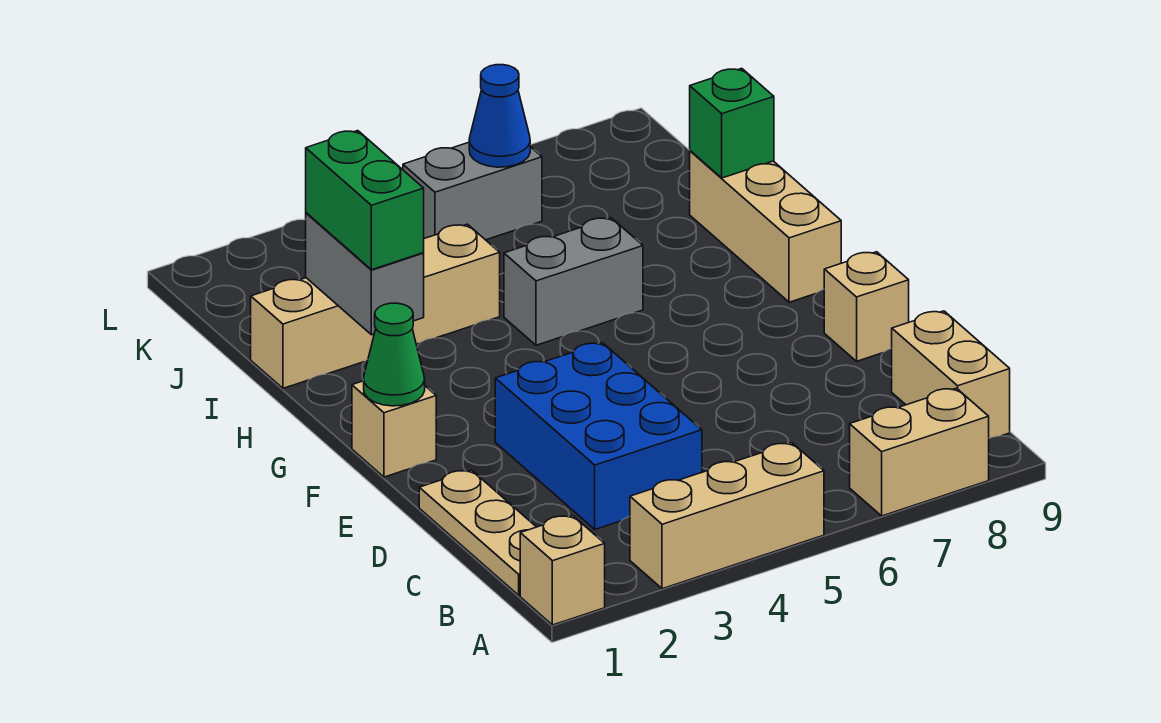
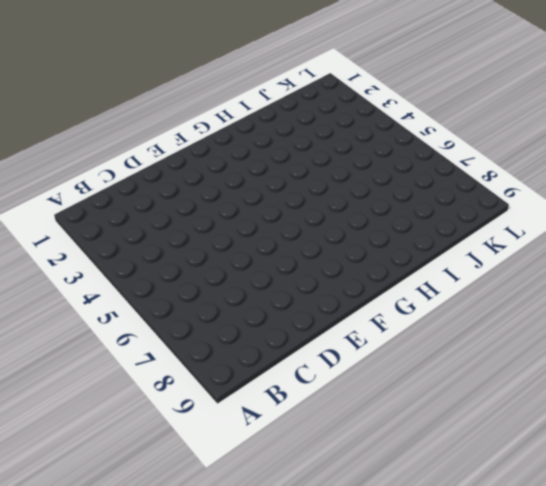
none -> tan brick A1 level 1
none -> tan brick A3:A5 level 1
none -> tan brick A7:A8 level 1

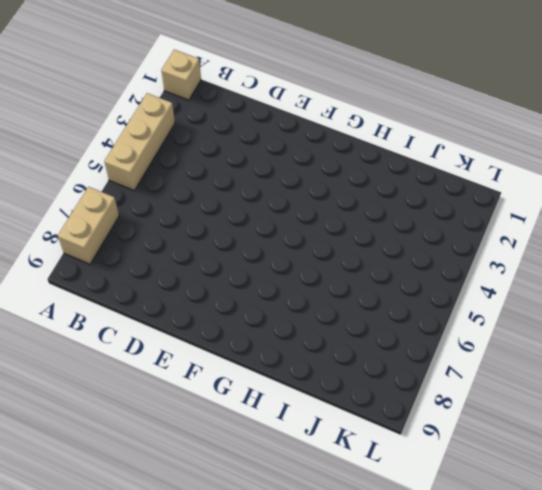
none -> tan plate B1:D1 level 1
none -> tan brick B9:C9 level 1
none -> blue brick C3:E4 level 1

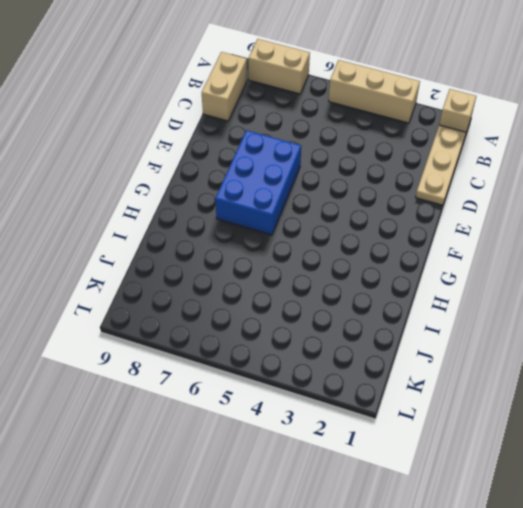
blue brick E6:G7 level 1 -> blue brick C3:E4 level 1
none -> tan brick E9 level 1
none -> tan brick F1 level 1
none -> tan brick G9:I9 level 1

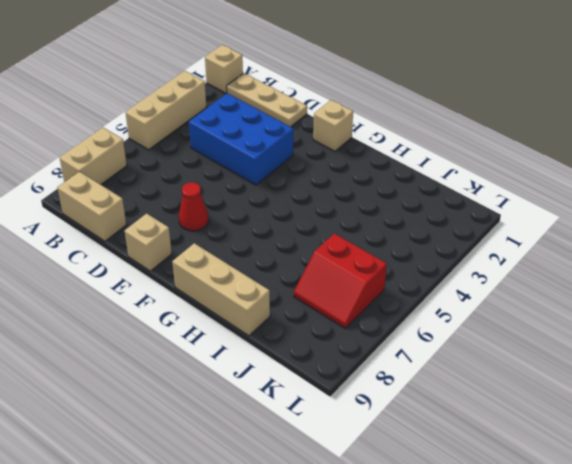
red cone E7 level 1 -> none
red slope J6:K7 level 1 top 6 -> grey brick K5:K6 level 1
none -> grey brick H5:H6 level 1
none -> tan brick I1:I4 level 1
none -> green cone F1 level 2

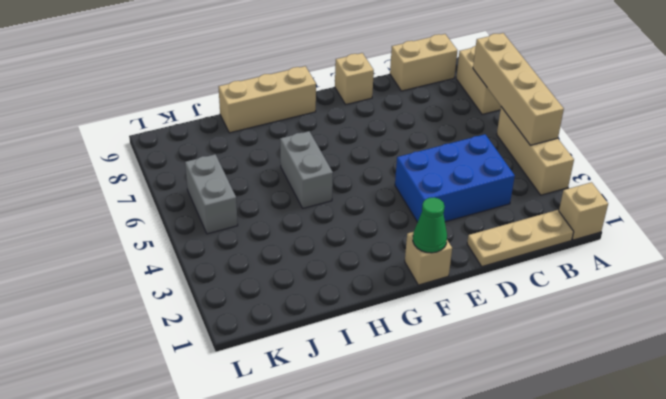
tan brick A4:A7 level 2 -> tan brick I1:I4 level 1
none -> grey brick H2:I2 level 2
none -> green brick I9 level 2
none -> blue cone K6 level 2

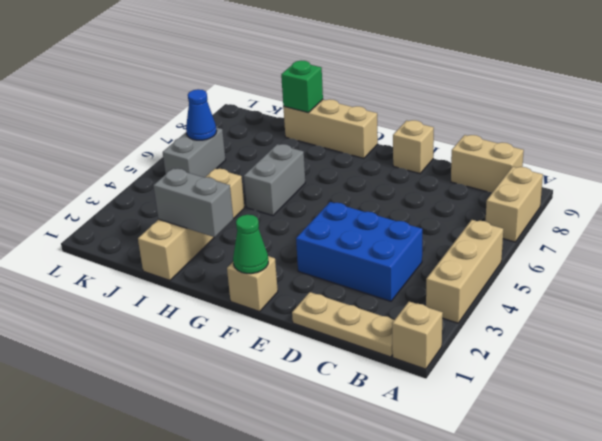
none -> green brick H2:I2 level 3

